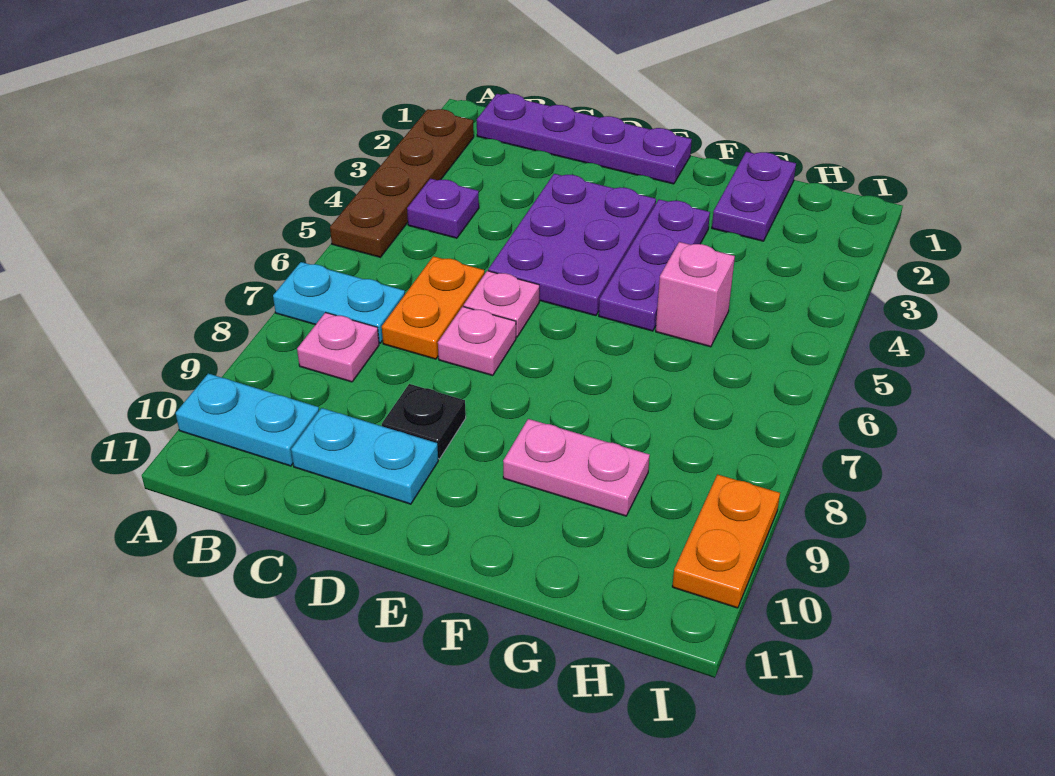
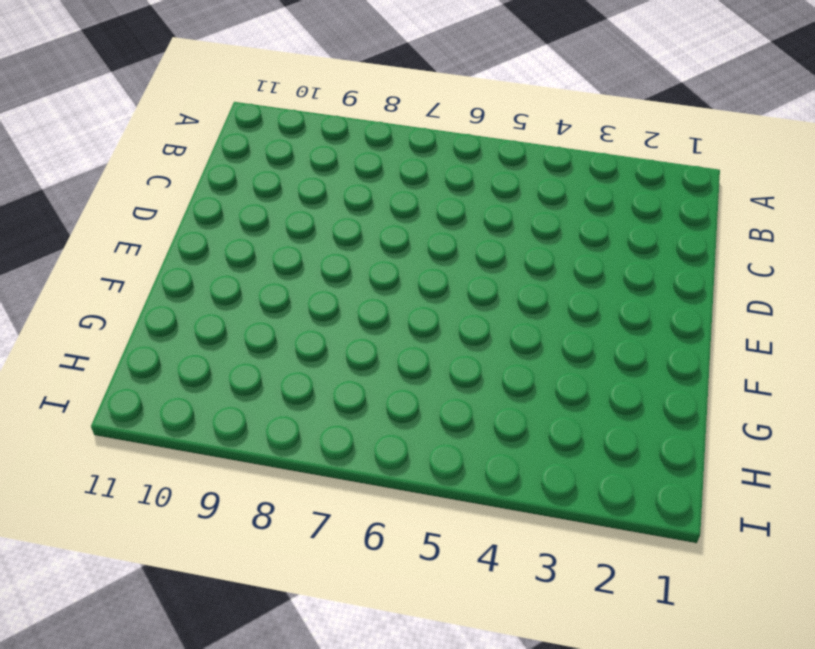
none -> brown plate A2:A5 level 1
none -> cyan plate A7:B7 level 1
none -> cyan plate A10:B10 level 1

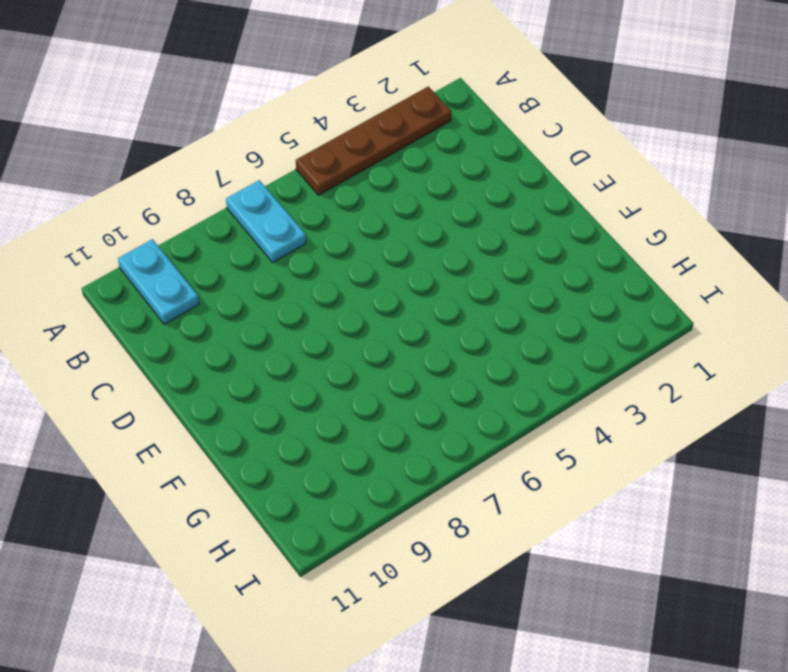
none -> purple plate B1:E1 level 1
none -> purple plate B4 level 1
none -> pink plate B8 level 1

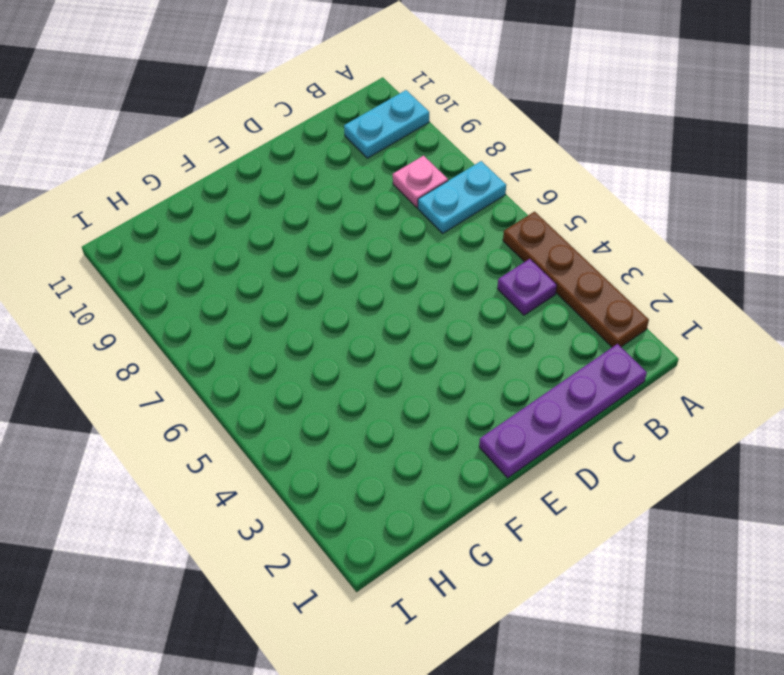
none -> orange plate C6:C7 level 1
none -> cyan plate C10:D10 level 1
none -> purple plate D3:E5 level 1

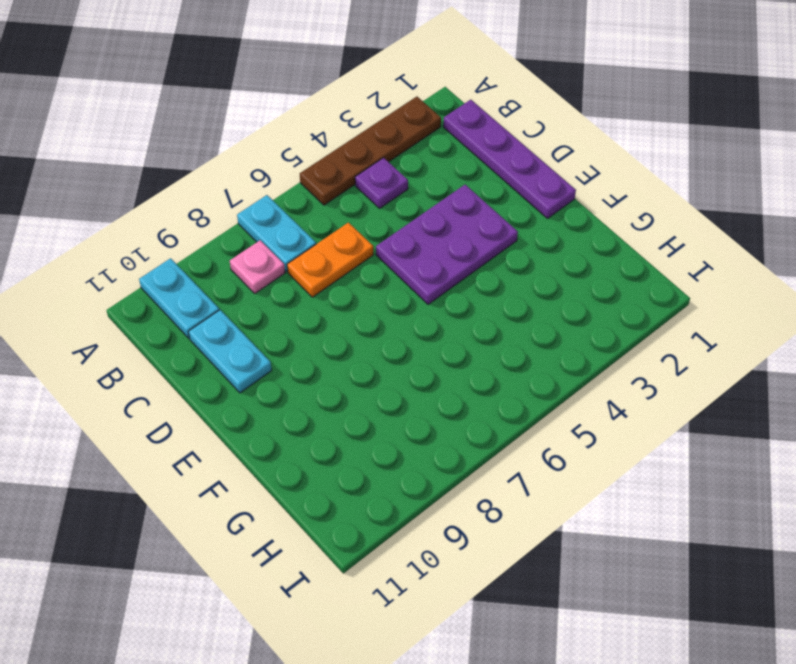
none -> pink plate D6 level 1
none -> pink plate D7 level 1
none -> black plate D9 level 1

